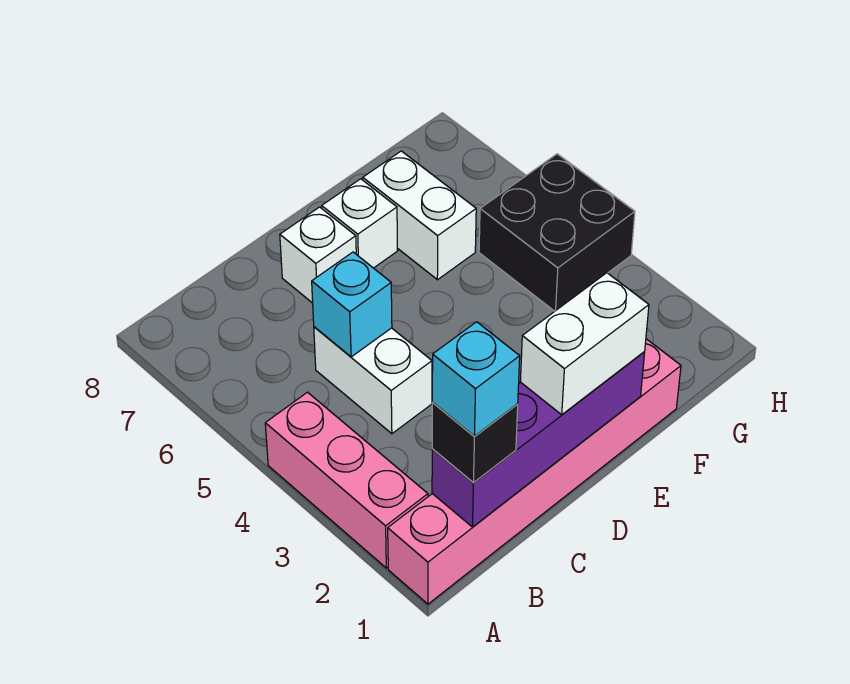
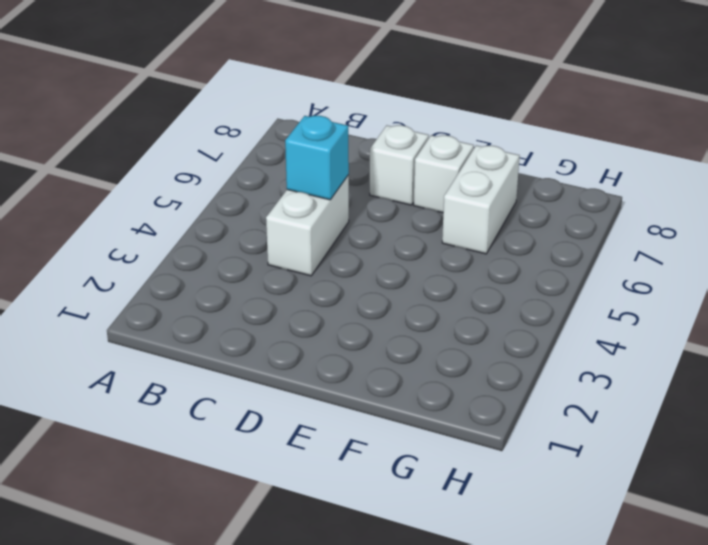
none -> pink brick A1:F1 level 1
none -> pink brick A2:A4 level 1
none -> black brick G4:H5 level 1

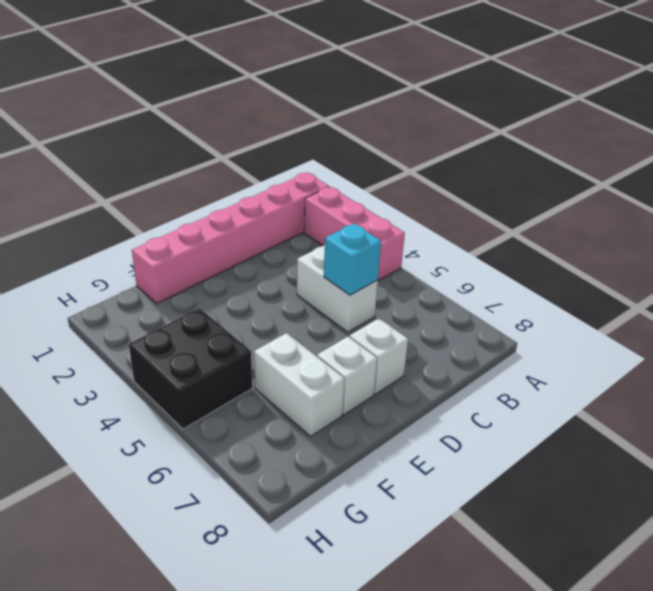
none -> purple brick B1:E1 level 2
none -> black brick B1 level 3
none -> white brick D1:E1 level 3

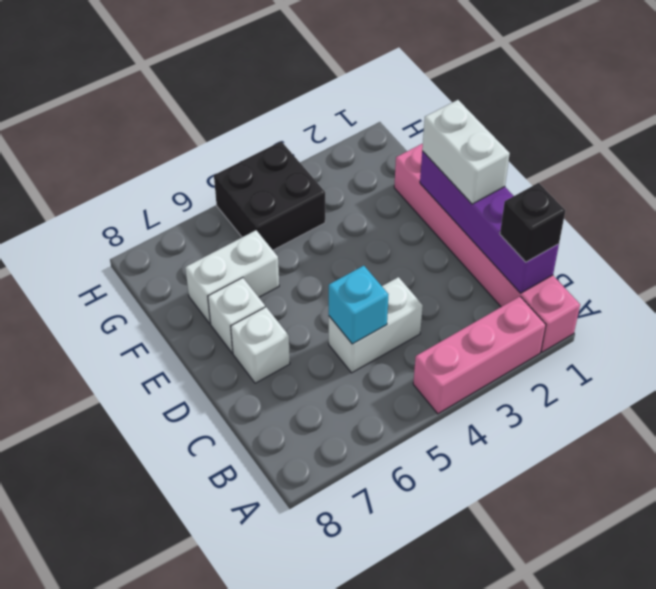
none -> cyan brick B1 level 4

